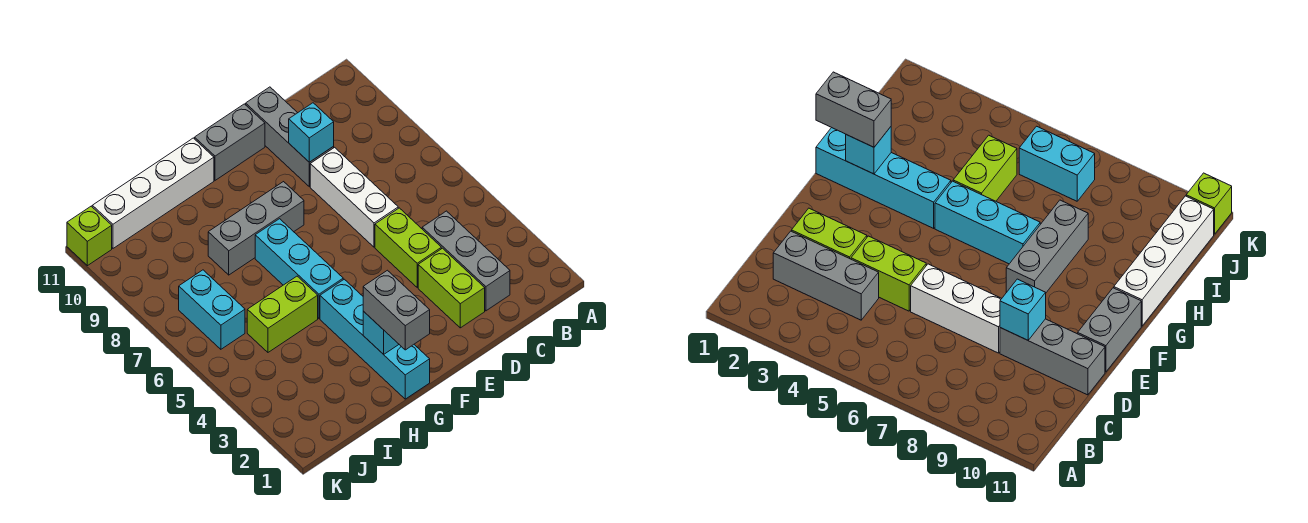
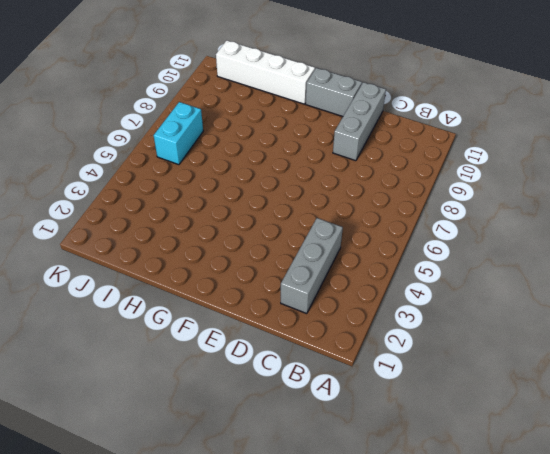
none -> lime brick D2:D3 level 1
none -> lime brick D4:D5 level 1
none -> white brick D6:D8 level 1

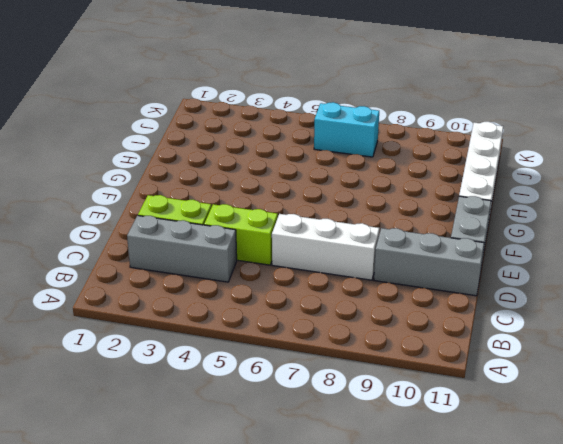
none -> grey brick F8:H8 level 1
none -> cyan brick G1:G4 level 1
none -> cyan brick G5:G7 level 1

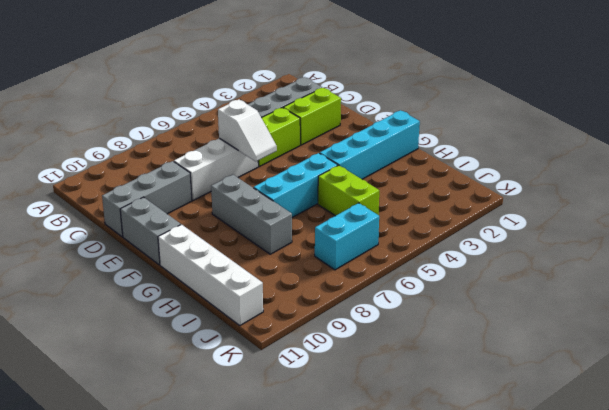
white slope D6:E6 level 2 top D -> none
none -> lime brick K11 level 1
none -> cyan brick D9 level 2
none -> cyan brick G2 level 2

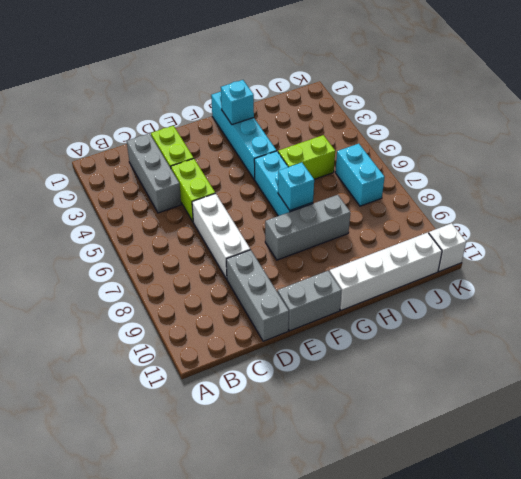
cyan brick G7 level 2 -> cyan brick D9 level 2
white brick K11 level 1 -> lime brick K11 level 1
none -> grey brick G1:G2 level 3

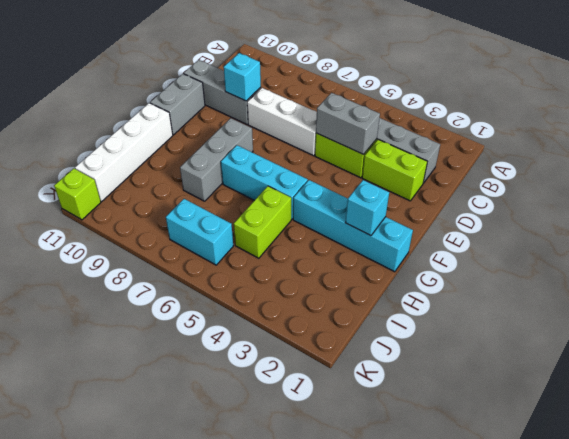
grey brick D4:D5 level 2 -> grey brick G1:G2 level 3

